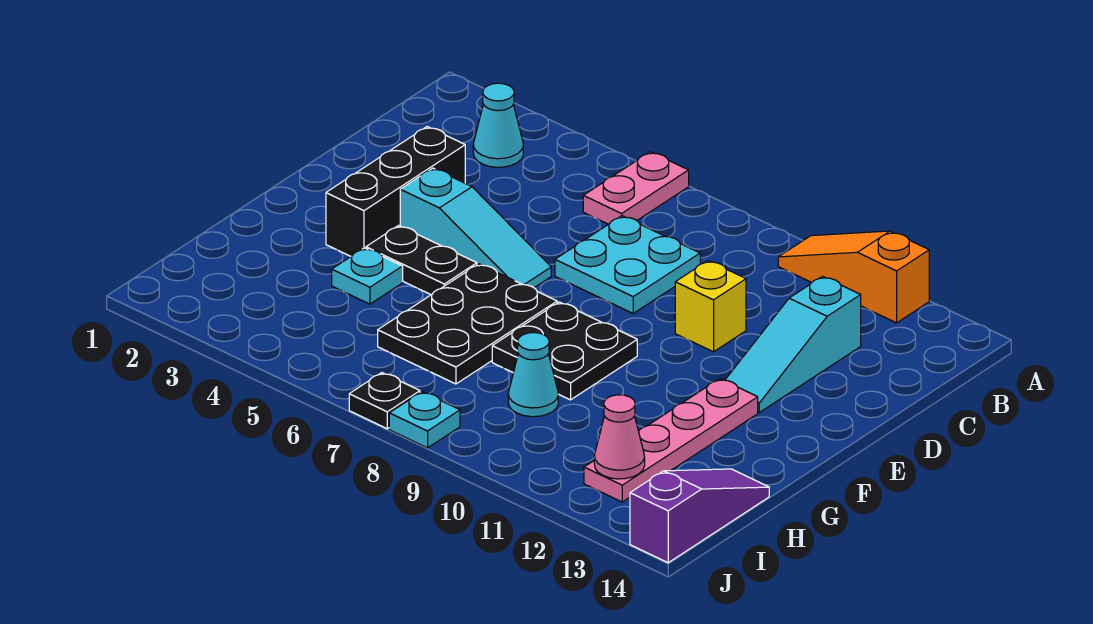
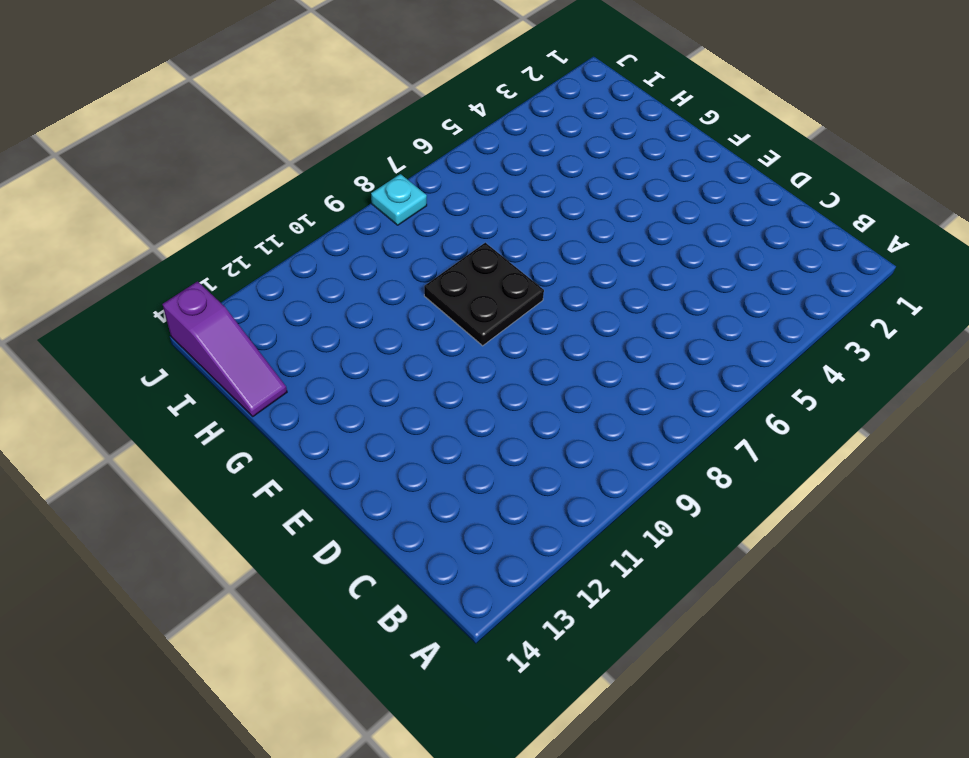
none -> pink plate A6:B6 level 1
none -> orange slope A10:A12 level 1 top 12
none -> cyan cone B3 level 1

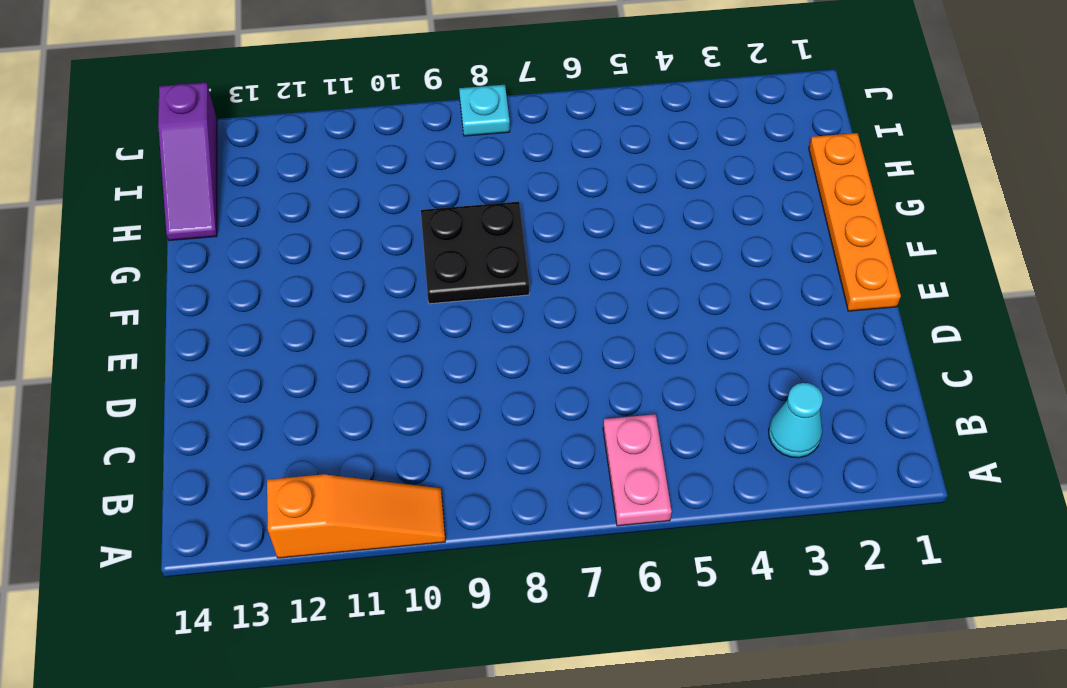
orange plate E1:H1 level 1 -> none
none -> cyan plate C7:D8 level 1
none -> cyan slope C12:E12 level 1 top C
none -> black brick D3:F3 level 1

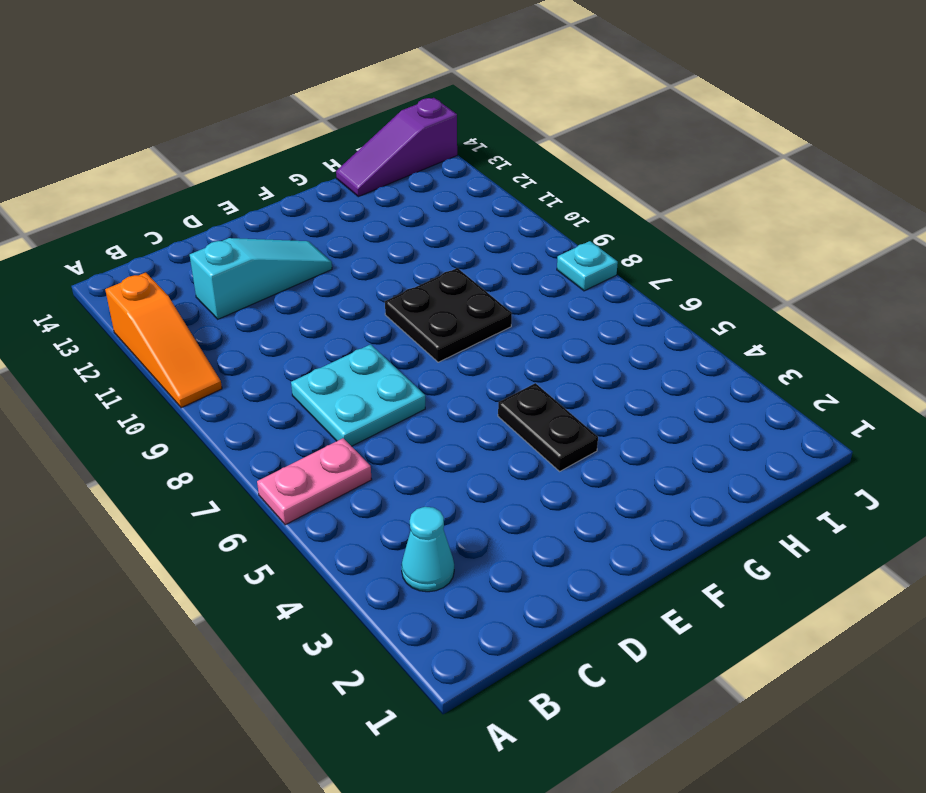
none -> black brick D3:F3 level 1
none -> yellow brick D10 level 1
none -> cyan slope E4:E6 level 1 top 4

